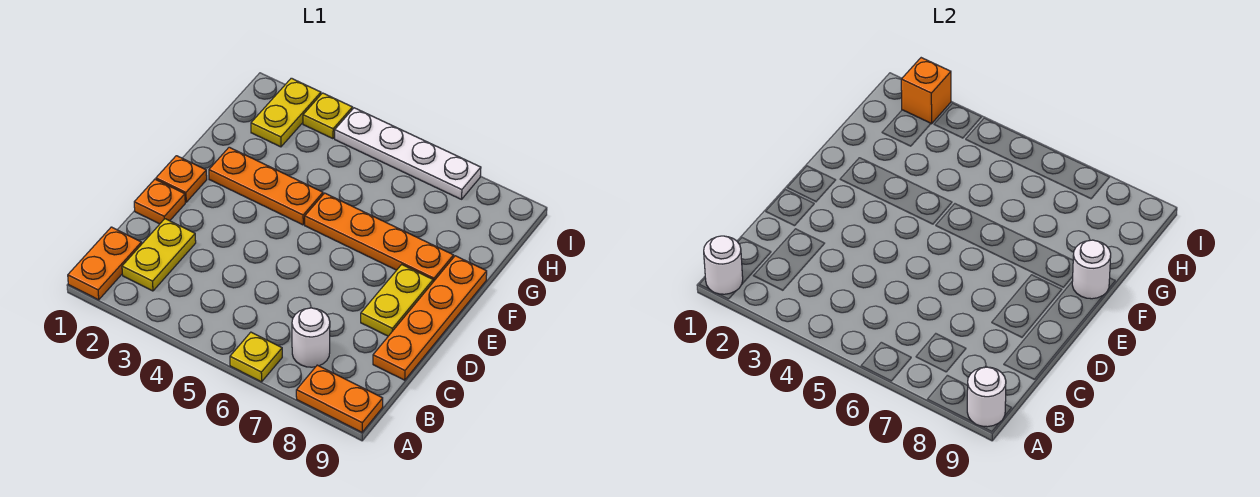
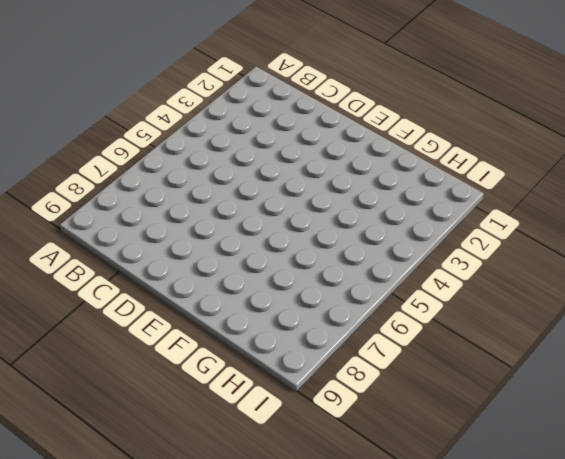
none -> orange plate A1:B1 level 1
none -> yellow plate A6 level 1
none -> orange plate A8:A9 level 1

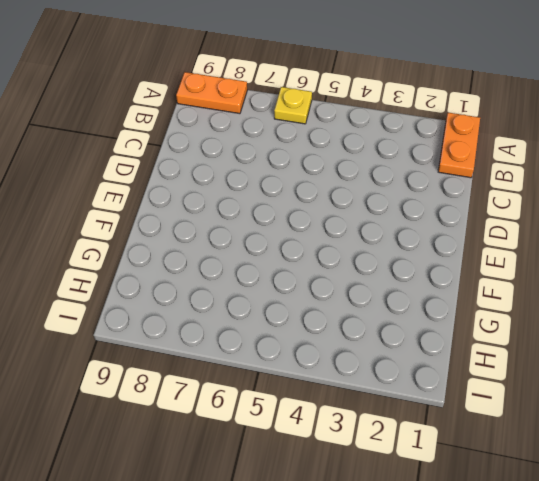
none -> yellow plate B2:C2 level 1
none -> white round brick B7 level 1
none -> orange plate C9:F9 level 1

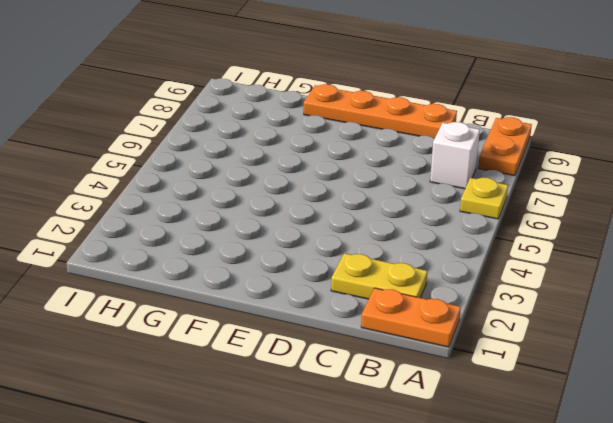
white brick B7 level 1 -> white round brick B7 level 1
none -> orange plate D1 level 1
none -> yellow plate D8:E8 level 1
none -> orange plate E1 level 1

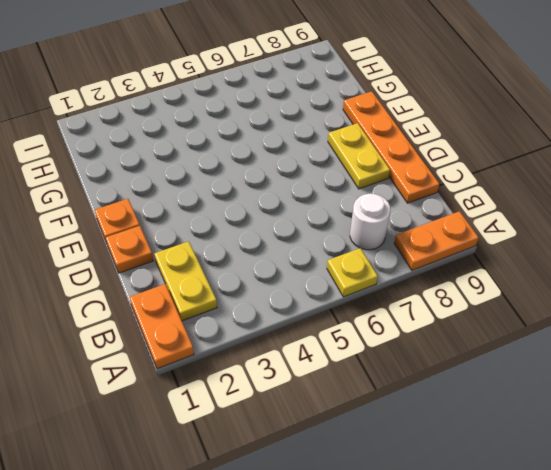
none -> orange plate F2:F4 level 1
none -> orange plate F5:F8 level 1
none -> yellow plate H2:I2 level 1

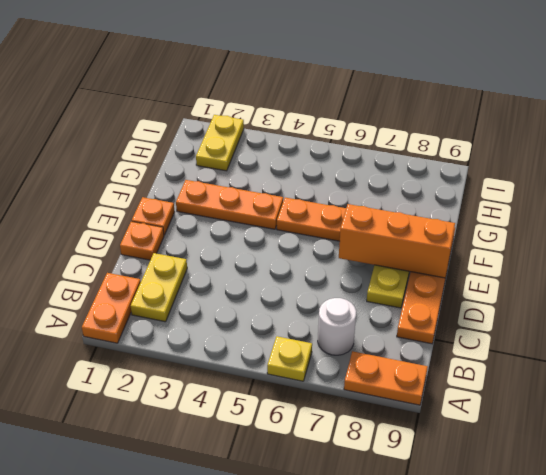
orange brick E7:E9 level 2 -> none
none -> yellow plate I3 level 1
none -> white plate I4:I7 level 1
none -> white round brick A1 level 2

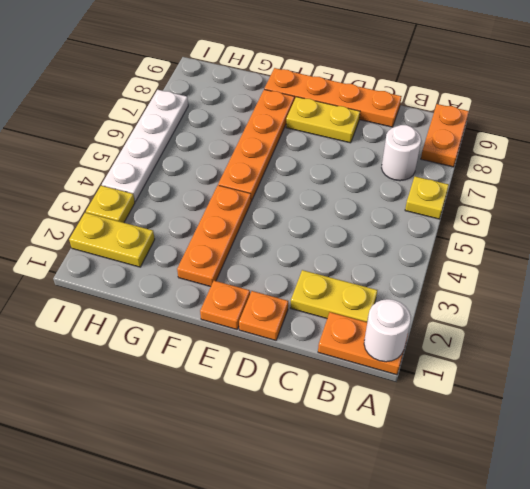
none -> white round brick A9 level 2
none -> white round brick F9 level 2
none -> orange brick I2 level 2

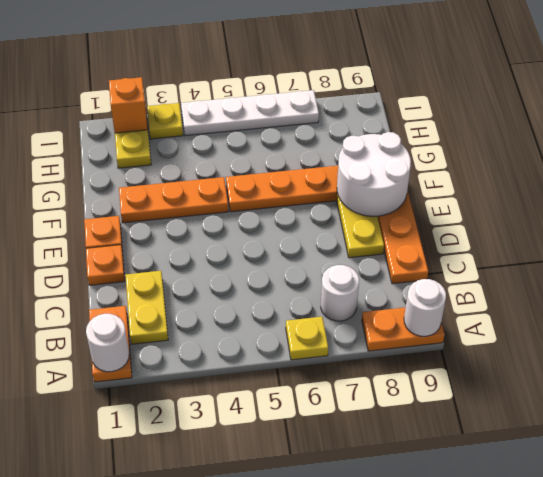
white round brick E8:F9 level 2 -> white round brick F9 level 2

